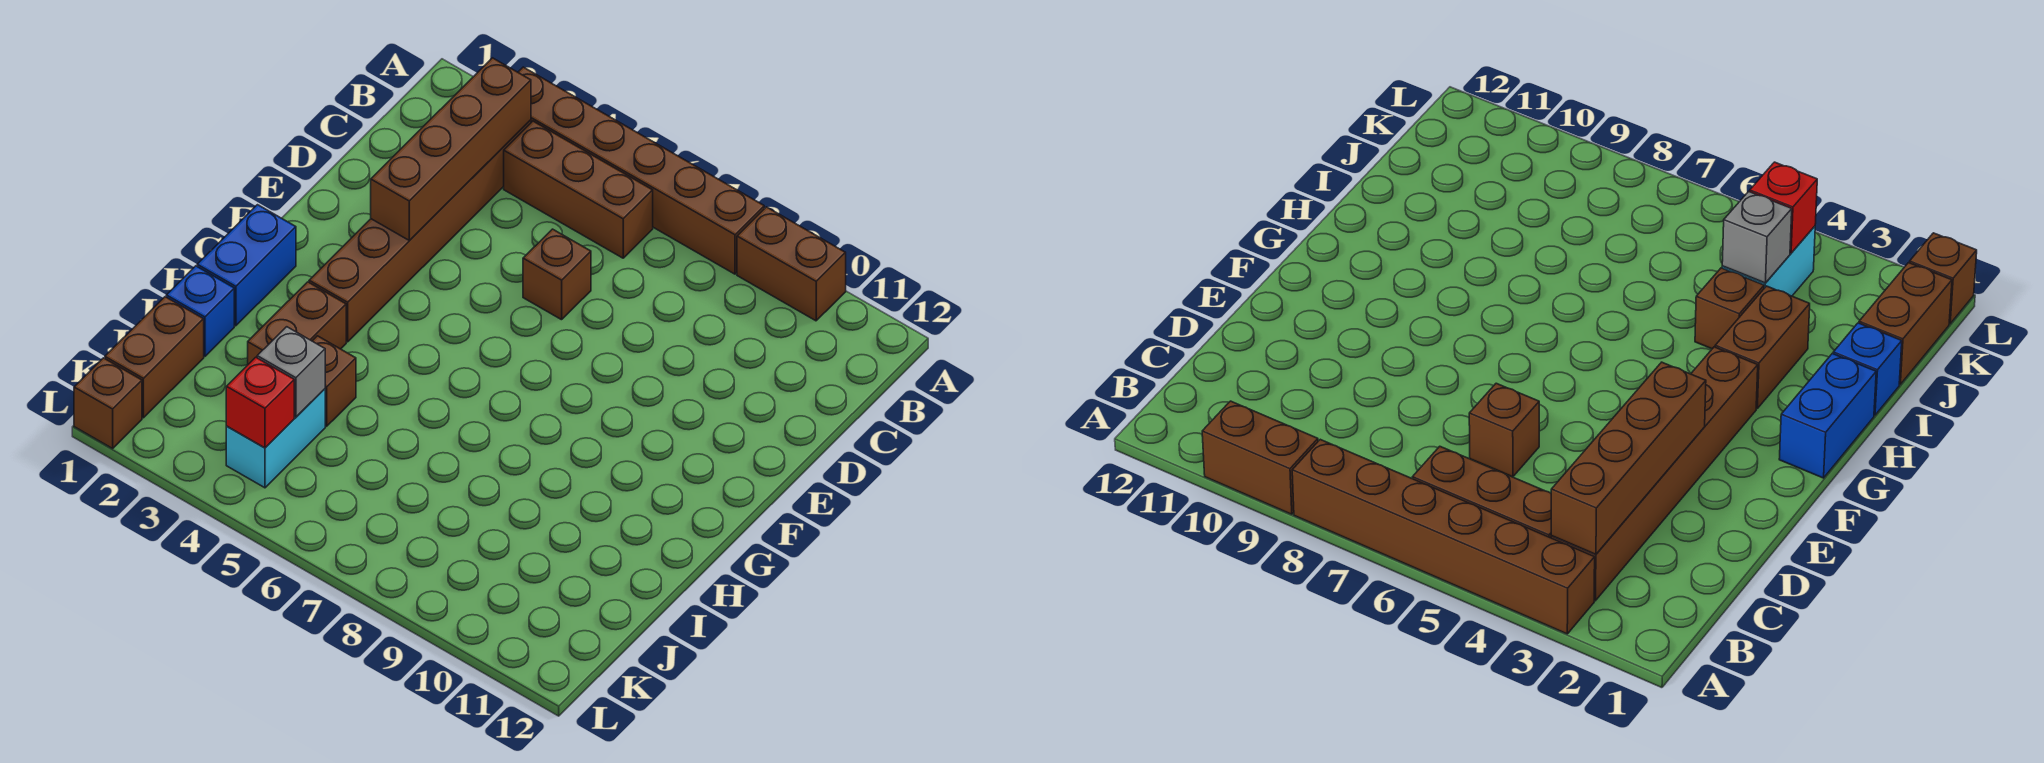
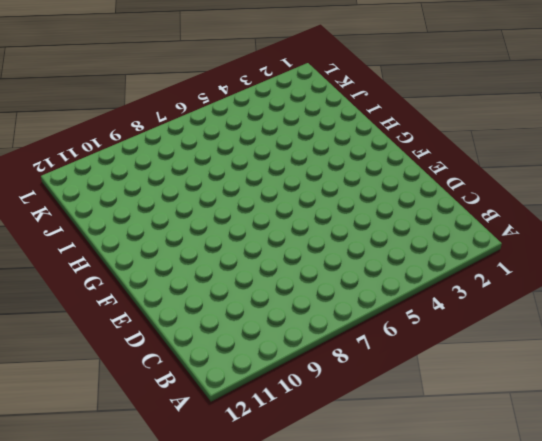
none -> brown brick A3:A8 level 1
none -> brown brick A9:A10 level 1
none -> brown brick B3:G3 level 1

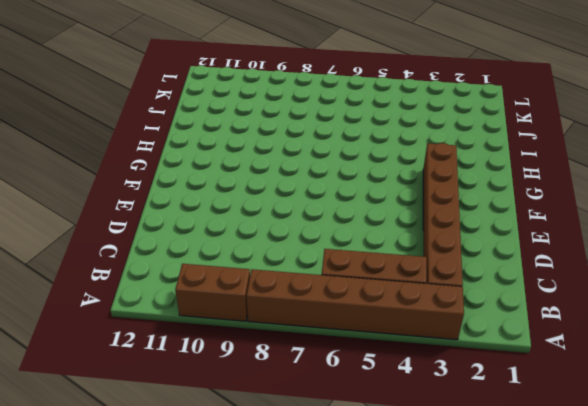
none -> brown brick D6 level 1
none -> blue brick G1:H1 level 1
none -> brown brick H3:I3 level 1

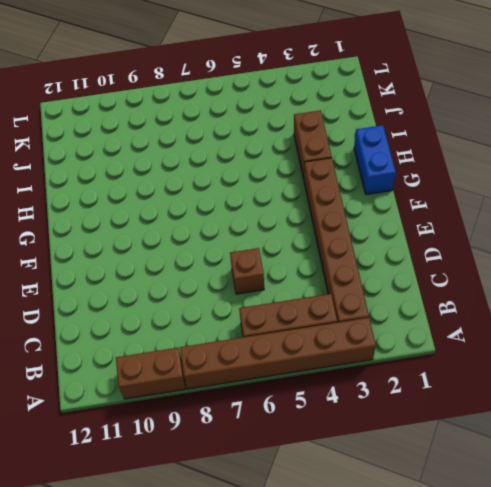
none -> blue brick I1 level 1
none -> brown brick I4 level 1
none -> brown brick J1:K1 level 1

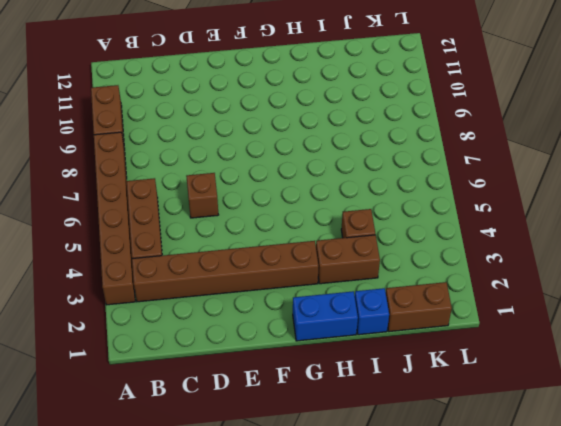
none -> cyan brick J4:K4 level 1
none -> brown brick L1 level 1
none -> brown brick B3:E3 level 2

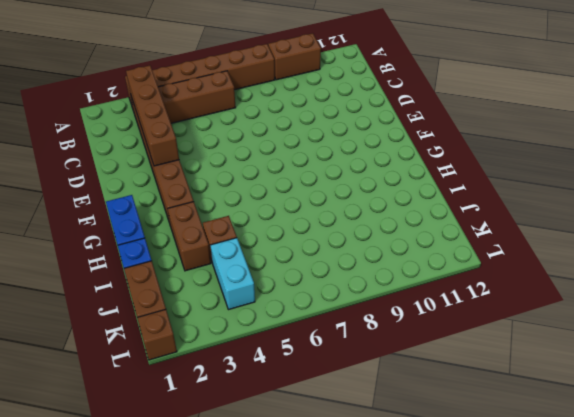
none -> brown brick D6 level 1
none -> grey brick J4 level 2
none -> red brick K4 level 2

